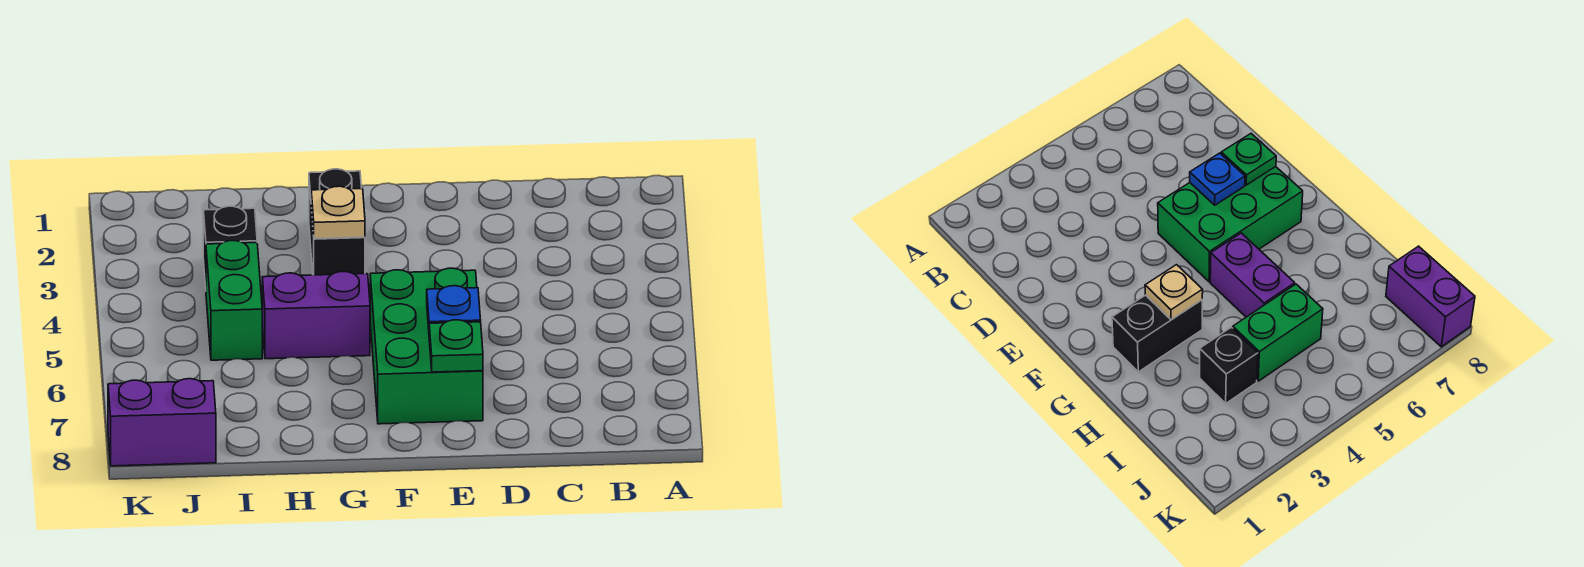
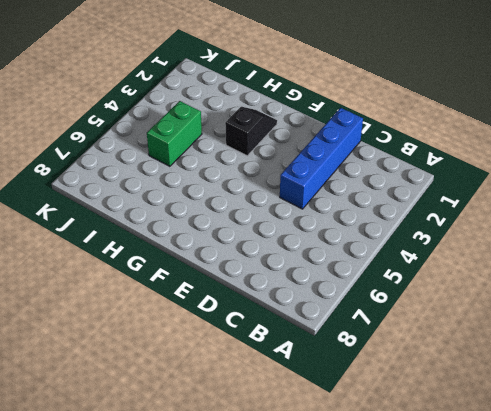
blue brick D1:D4 level 1 -> none
black slope G2:G3 level 1 top 3 -> black brick G2:G3 level 1
none -> green brick E5:F7 level 1
none -> purple brick G5:H5 level 1

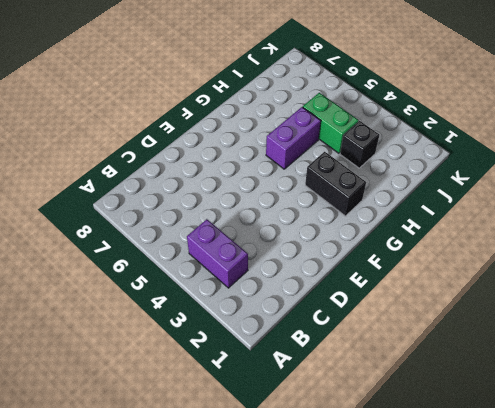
purple brick B3:B4 level 1 -> purple brick J8:K8 level 1
none -> green brick E5:F7 level 1
none -> blue plate E6 level 2

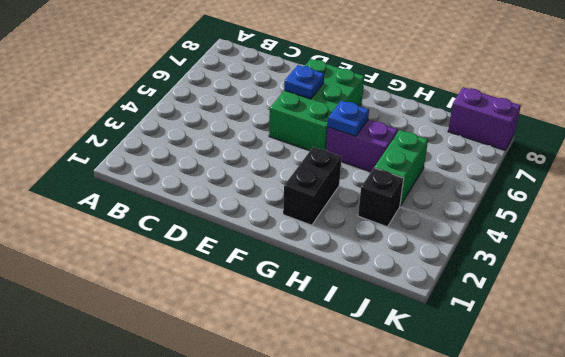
blue plate G5 level 2 -> none
none -> green plate E7 level 2
none -> tan plate G3 level 2

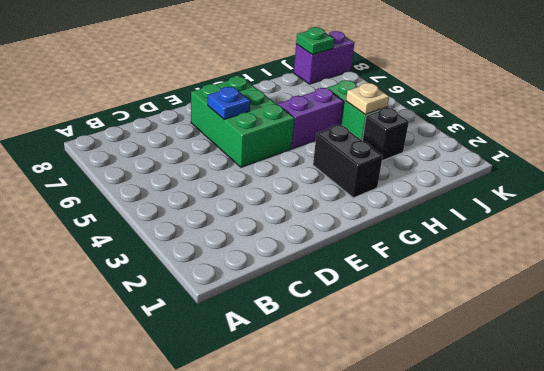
tan plate I4 level 2 -> tan plate G3 level 2
green plate J8 level 2 -> green plate E7 level 2

